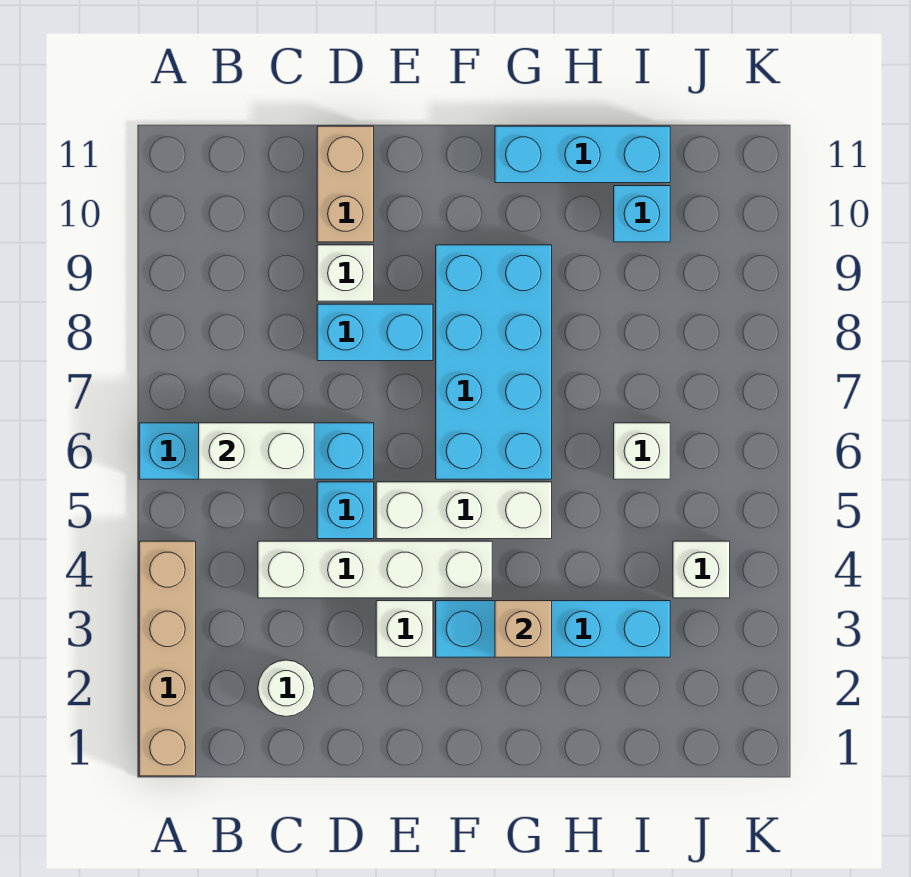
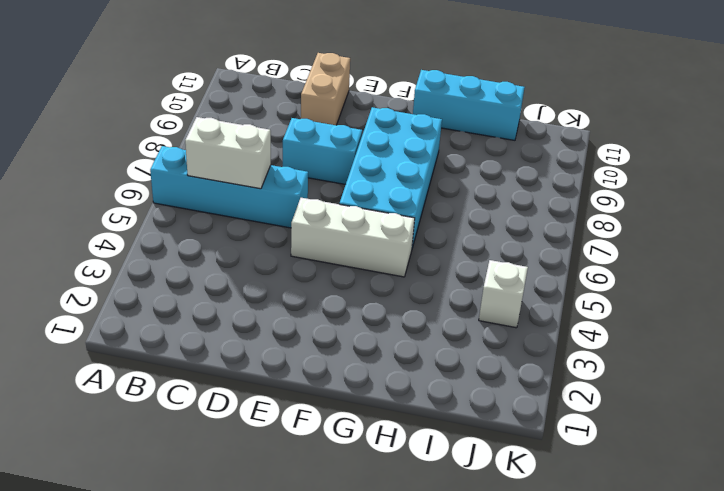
none -> tan brick A1:A4 level 1
none -> white round brick C2 level 1
none -> white brick C4:F4 level 1

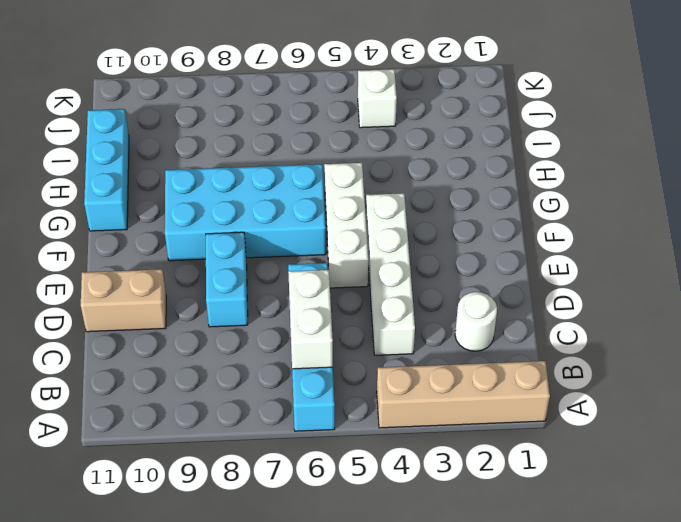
none -> cyan brick D5 level 1
none -> white brick D9 level 1
none -> white brick E3 level 1

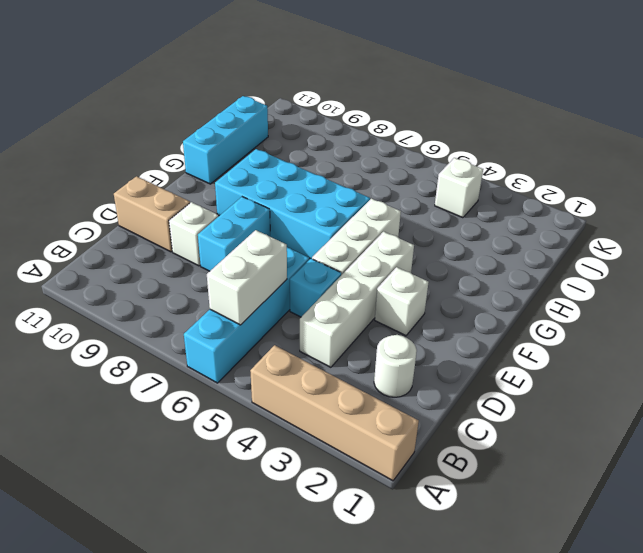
none -> cyan brick F3:I3 level 1
none -> white brick I6 level 1
none -> cyan brick I10 level 1

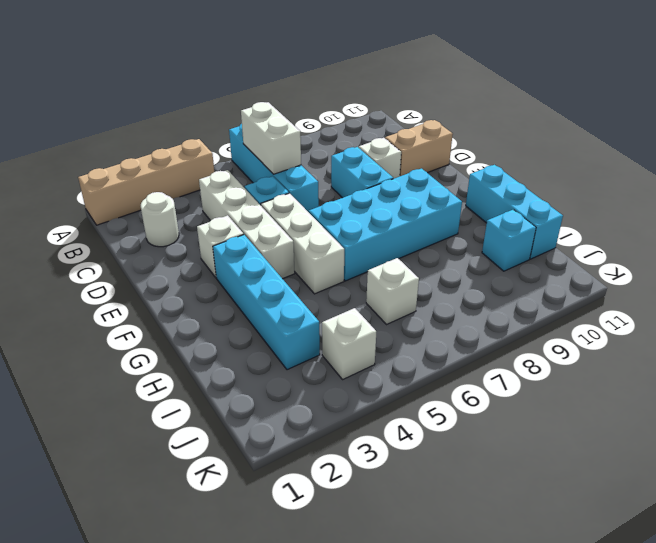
none -> tan brick G3 level 2

